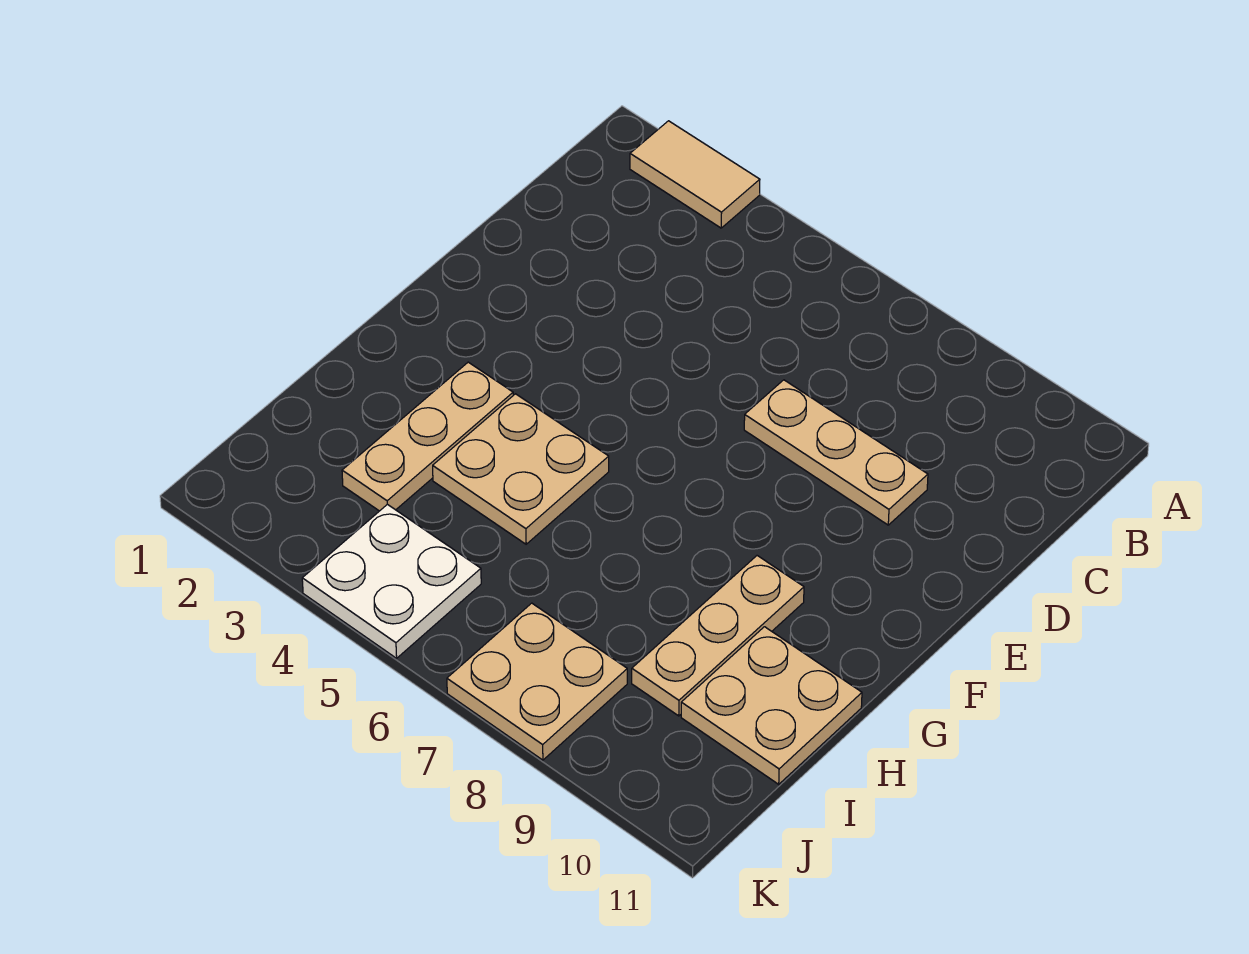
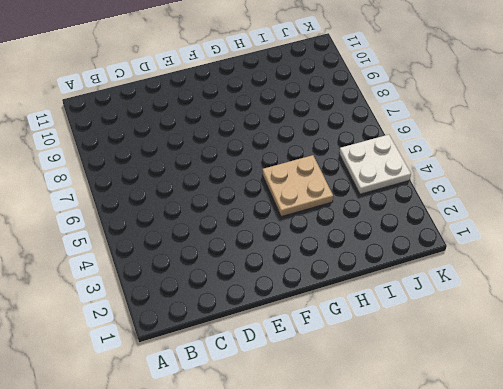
none -> tan tile A2:A3 level 1
none -> tan plate D7:D9 level 1

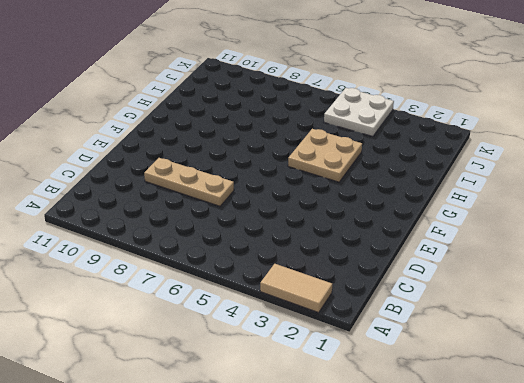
none -> tan plate G3:I3 level 1
none -> tan plate G9:I9 level 1

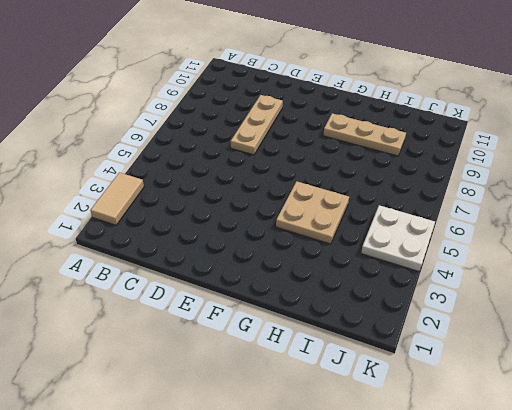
none -> tan plate G3:I3 level 1
none -> tan plate H10:I11 level 1

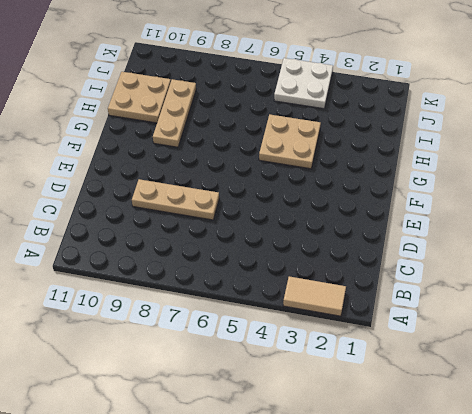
none -> tan plate G3:I3 level 1
none -> tan plate J7:K8 level 1

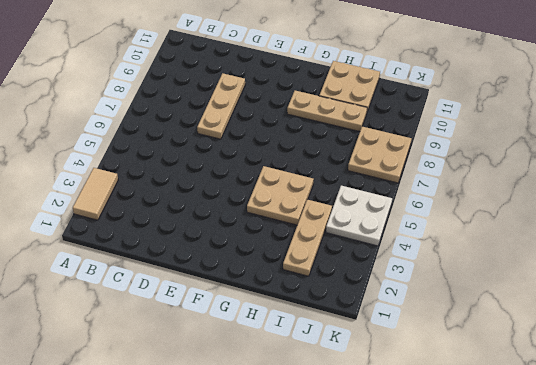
tan plate I2:I4 level 1 -> tan plate G3:I3 level 1

